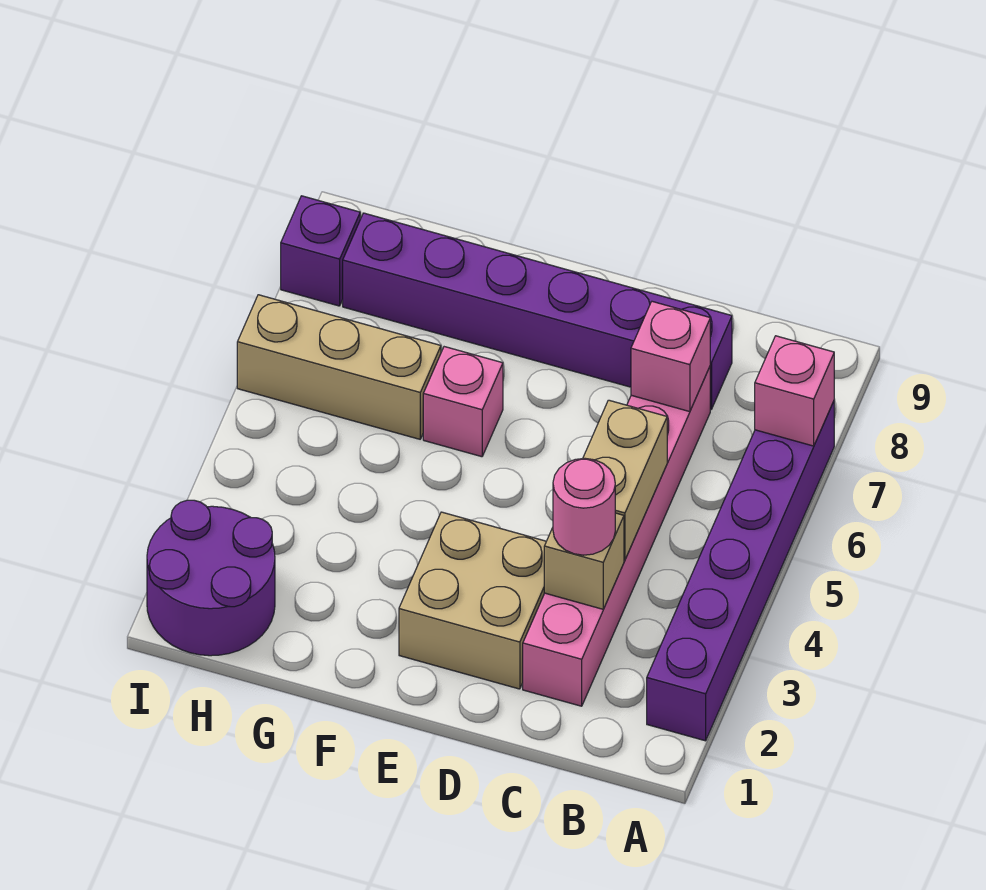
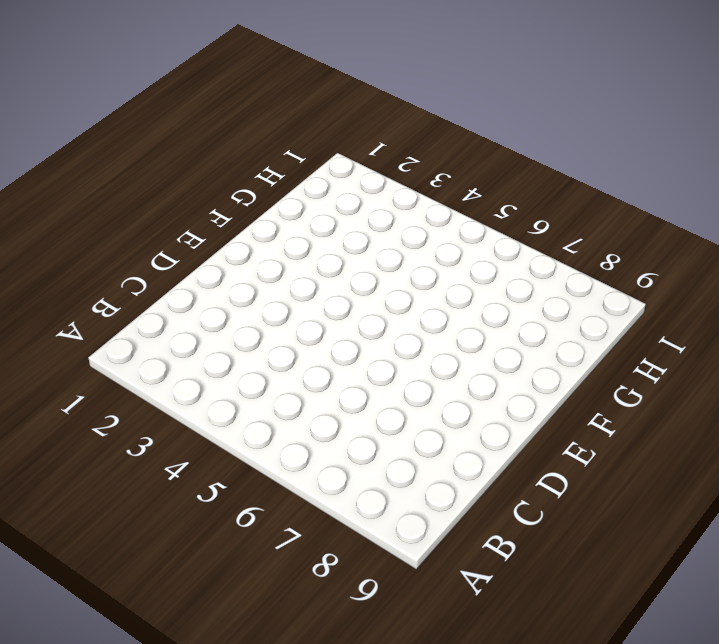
none -> purple brick A2:A7 level 1
none -> pink brick C2:C7 level 1
none -> purple brick C8:H8 level 1

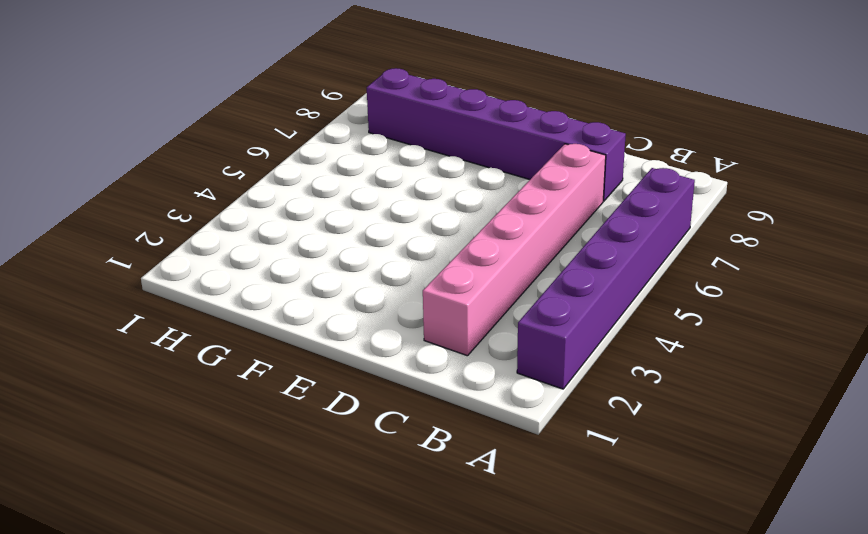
none -> tan brick D2:E3 level 1
none -> pink brick F6 level 1
none -> tan brick G6:I6 level 1

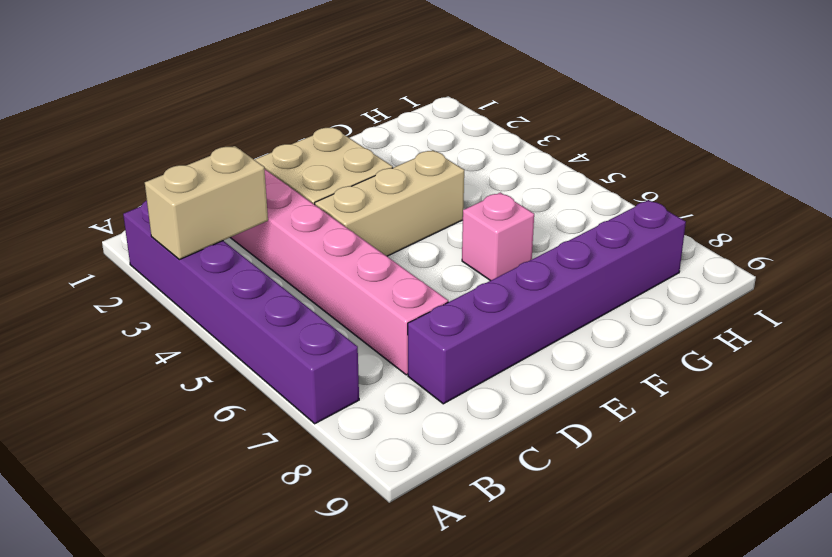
tan brick A3:B3 level 2 -> tan brick C4:C5 level 2
tan brick D4:F4 level 1 -> tan brick G6:I6 level 1
none -> purple round brick H1:I2 level 1
none -> purple brick I8 level 1
none -> pink brick A7 level 2

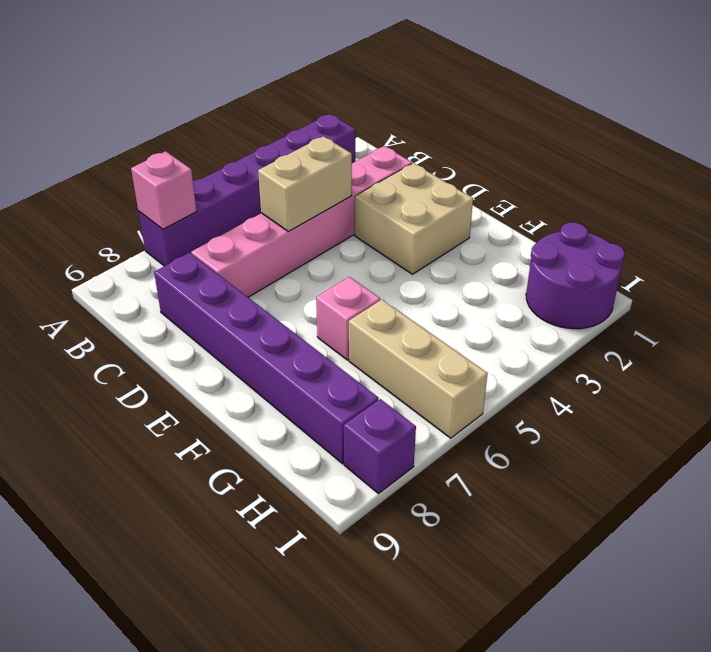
none -> tan brick C3 level 2
none -> pink brick C7 level 2
none -> pink round brick C3 level 3

